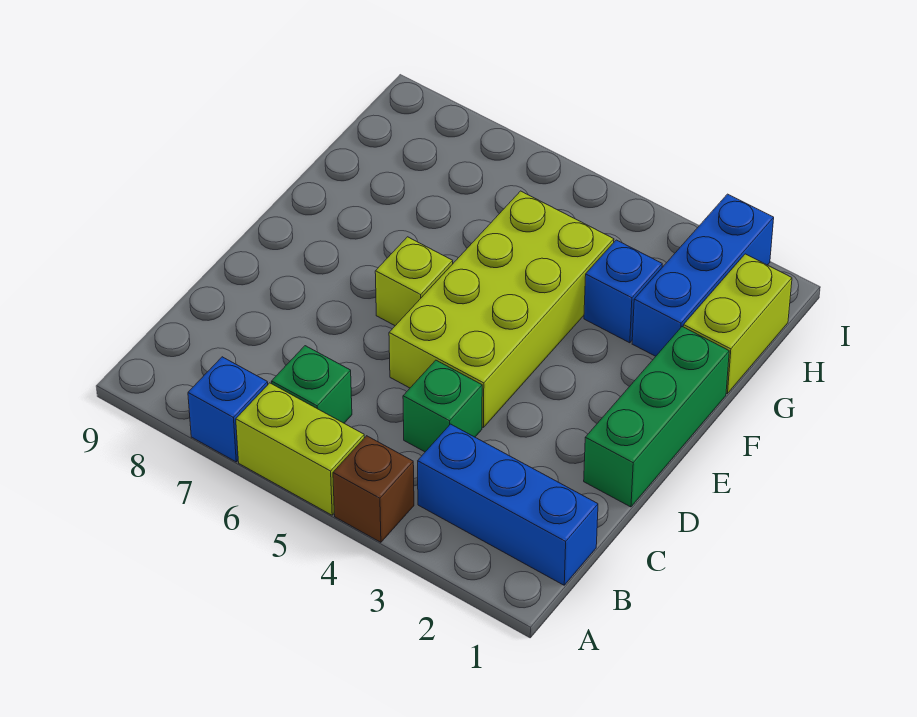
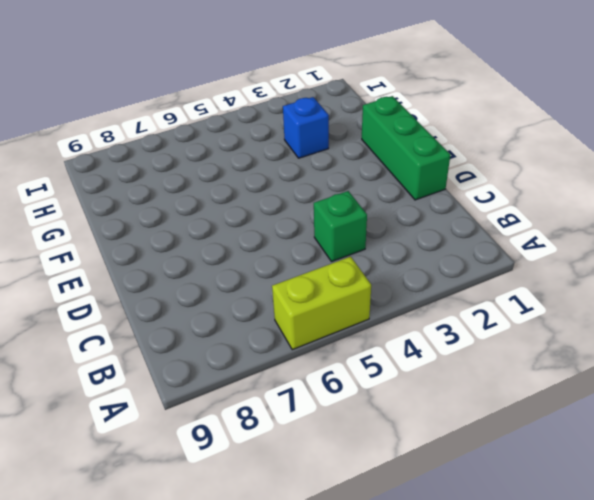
none -> brown brick A4 level 1
none -> blue brick A7 level 1
none -> blue brick B1:B3 level 1

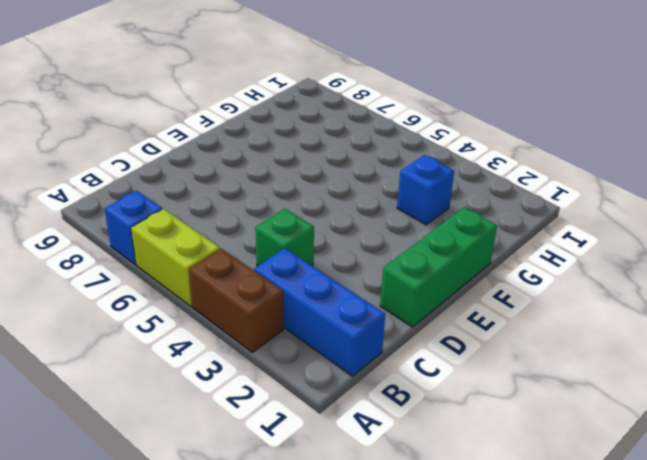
brown brick A3:A4 level 1 -> brown brick A4 level 1
none -> green brick B6 level 1
none -> lime brick D4:G5 level 1
none -> lime brick E6 level 1

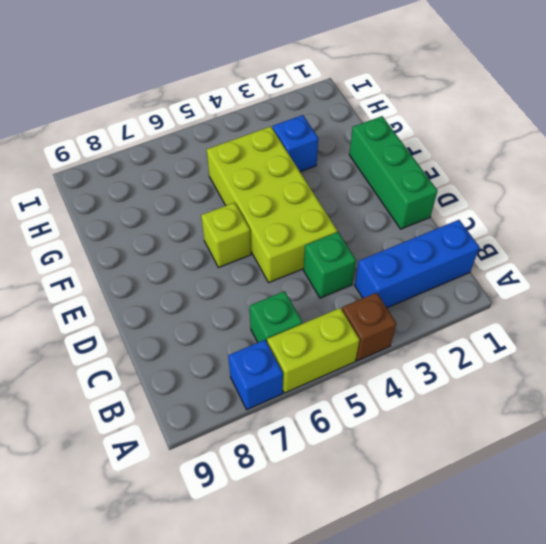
none -> lime brick G1:H1 level 1
none -> blue brick G2:I2 level 1

